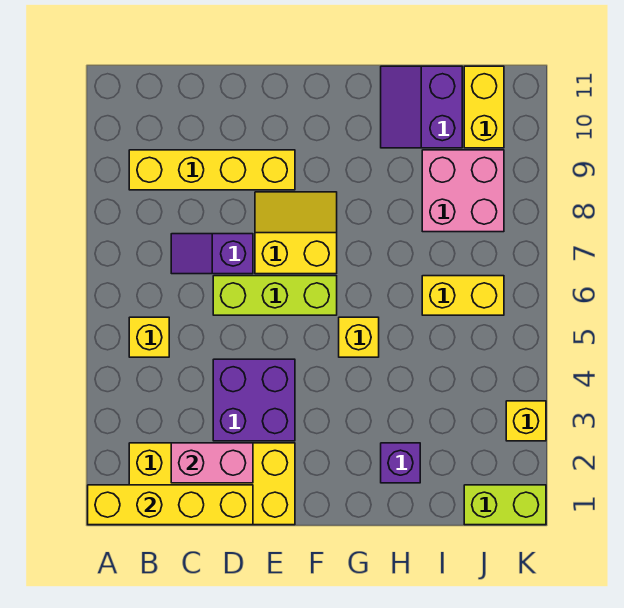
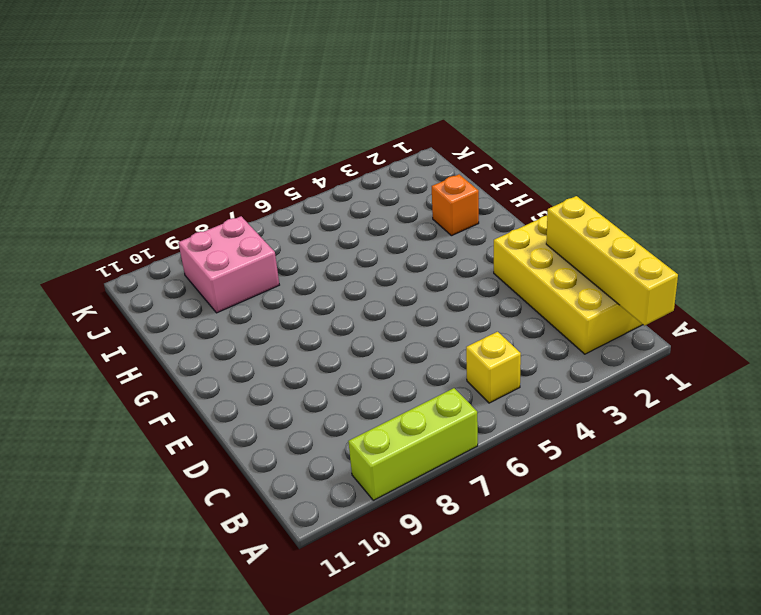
lime brick A7:A9 level 1 -> lime brick D6:F6 level 1
orange brick H2 level 1 -> purple brick H2 level 1
none -> yellow brick B9:E9 level 1
none -> purple slope C7:D7 level 1 top D
none -> purple brick D3:E4 level 1

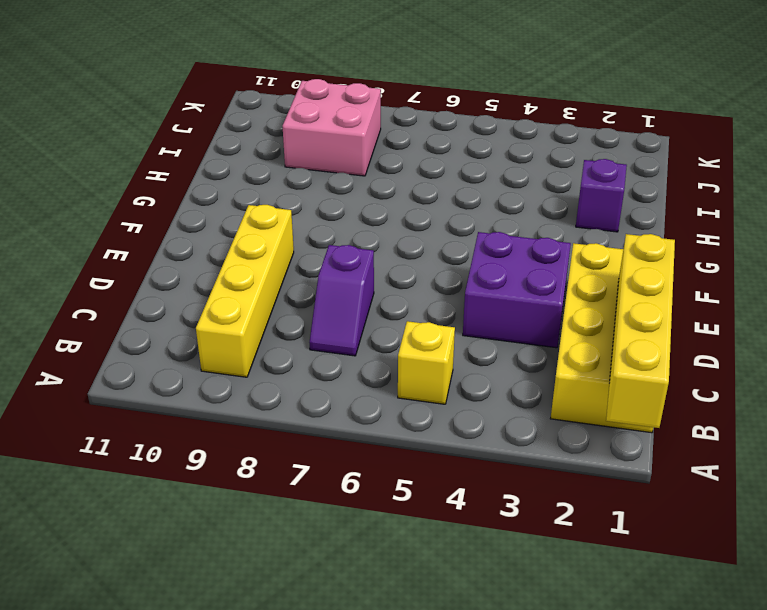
none -> lime brick D6:F6 level 1
none -> yellow slope E7:F8 level 1 top 7
none -> yellow brick G5 level 1

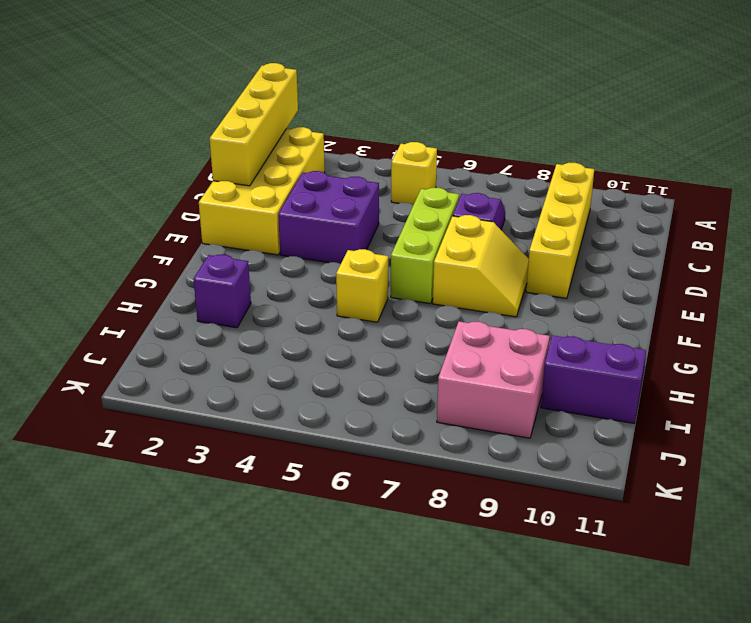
none -> yellow brick I6:J6 level 1
none -> lime brick J1:K1 level 1
none -> yellow brick J10:J11 level 1

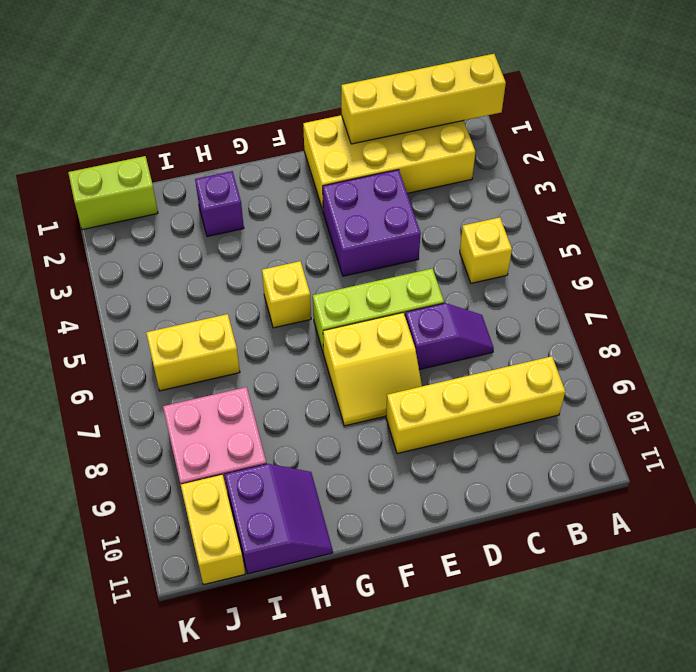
none -> yellow brick K3 level 1
none -> pink brick C2:D2 level 2

